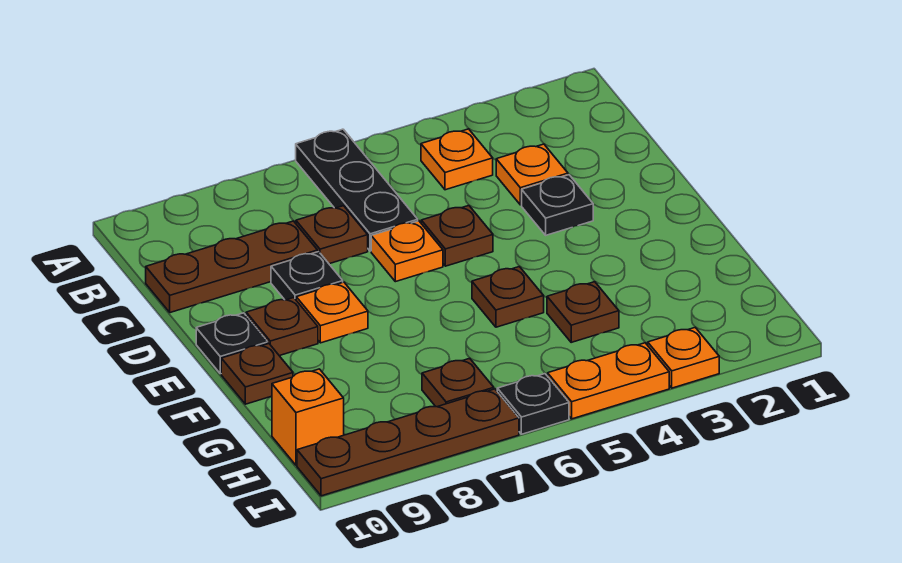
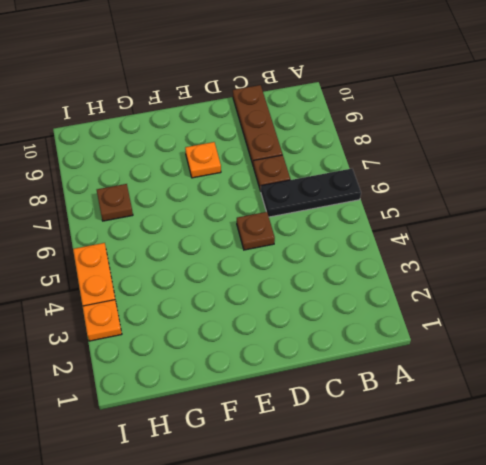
none -> orange plate B4 level 1
none -> orange plate C3 level 1
none -> black plate D3 level 1

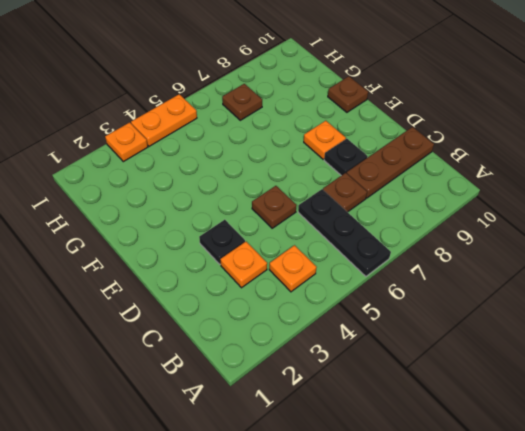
none -> orange plate D6 level 1
none -> brown plate E9 level 1
none -> black plate E10 level 1

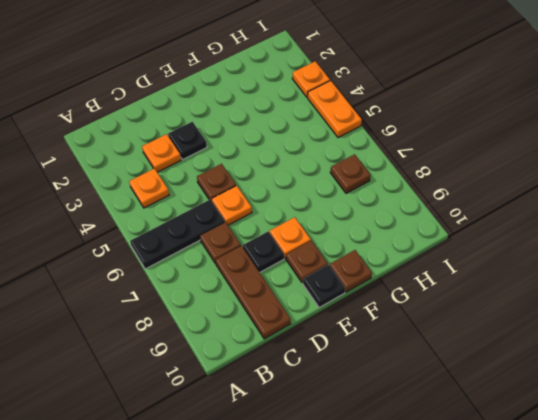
none -> brown plate F5 level 1
none -> brown plate G4 level 1
none -> orange brick H10 level 1

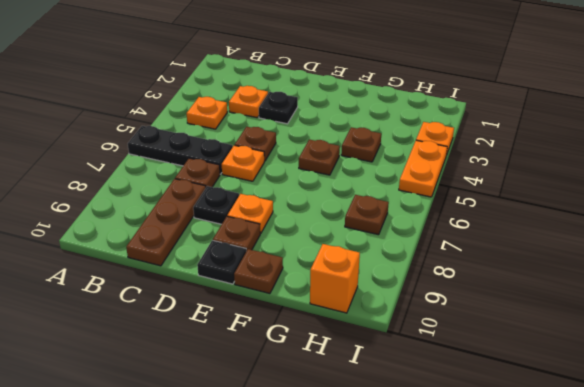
none -> black plate I6 level 1
none -> brown plate I7:I10 level 1

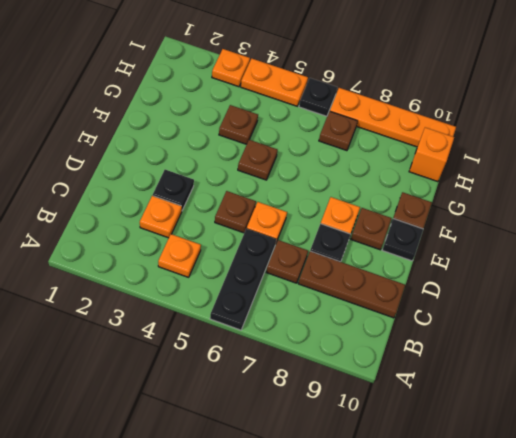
orange plate I7:I10 level 1 -> brown plate I7:I10 level 1

